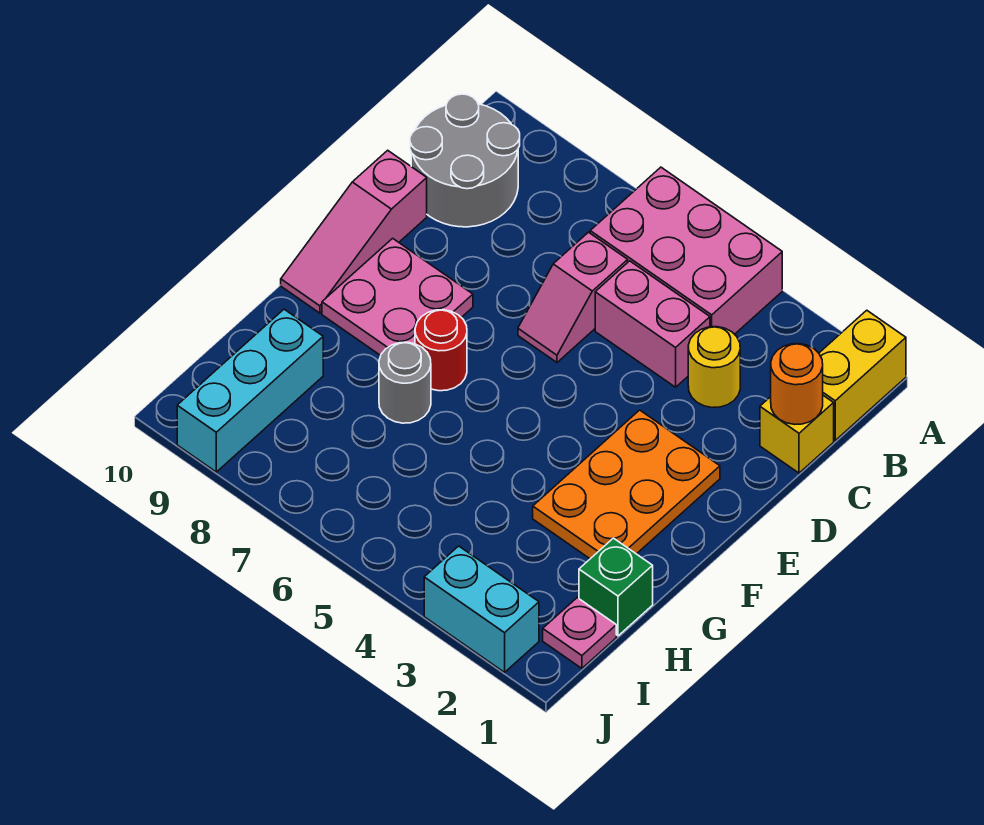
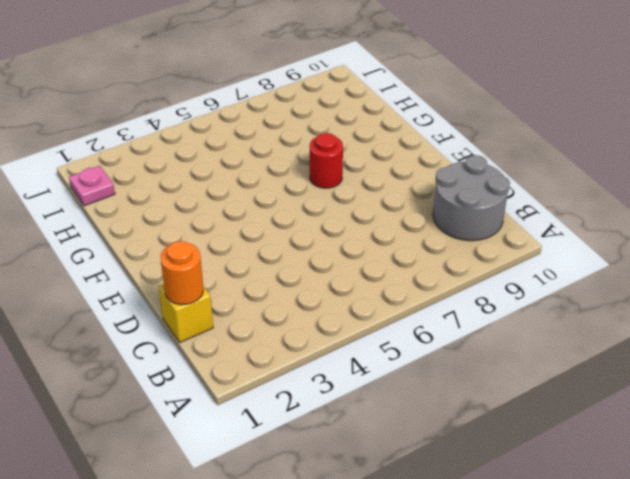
none -> yellow brick A1:B1 level 1
none -> pink brick A4:B6 level 1
none -> yellow round brick C3 level 1

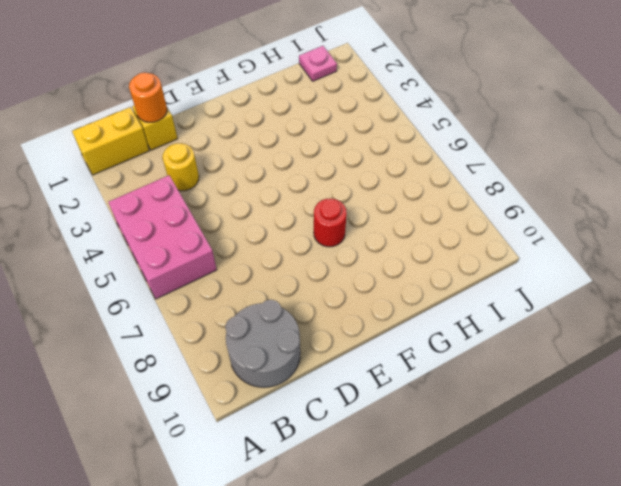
none -> pink brick C4:C5 level 1
none -> pink slope C6:D6 level 1 top C
none -> pink slope D10:F10 level 1 top D

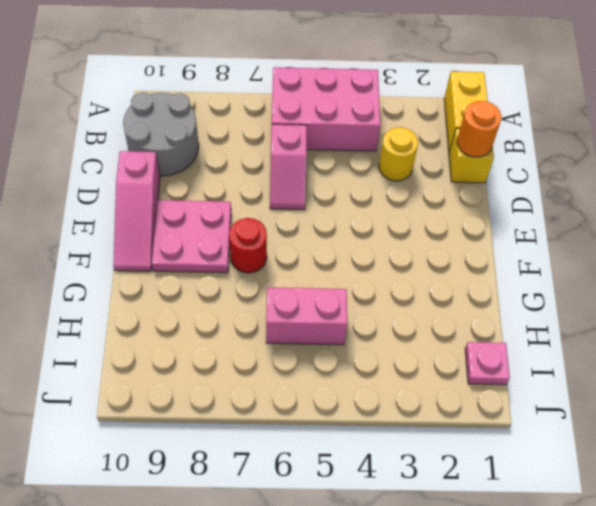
pink brick H5:H6 level 1 -> pink brick C4:C5 level 1
none -> orange plate E2:G3 level 1
none -> grey round brick G7 level 1
none -> green brick H1 level 1

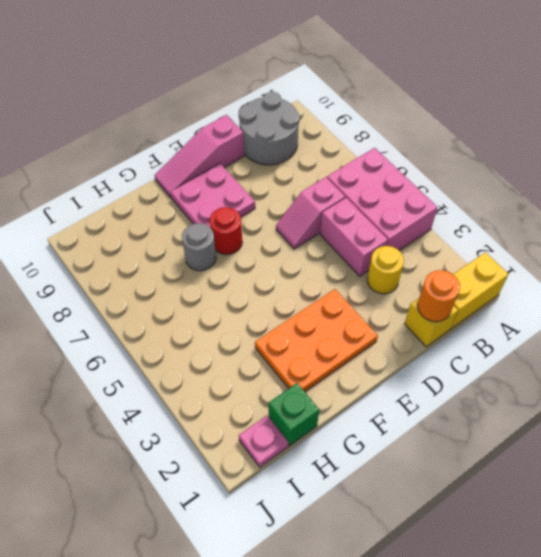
none -> cyan brick H9:J9 level 1
none -> cyan brick J2:J3 level 1

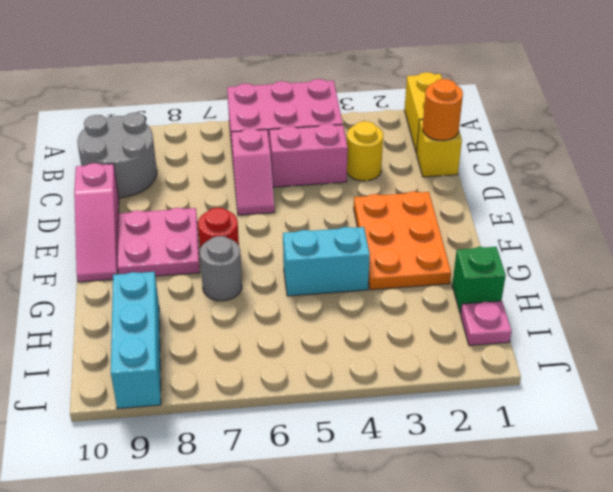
cyan brick G4:G5 level 1 -> cyan brick J2:J3 level 1

